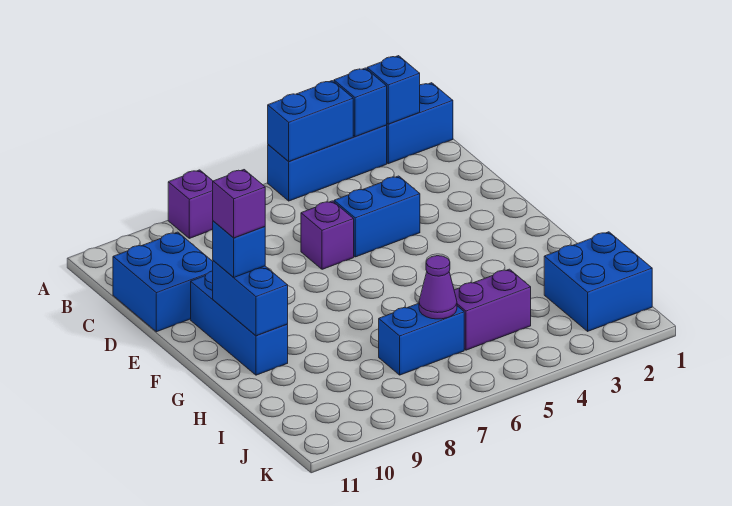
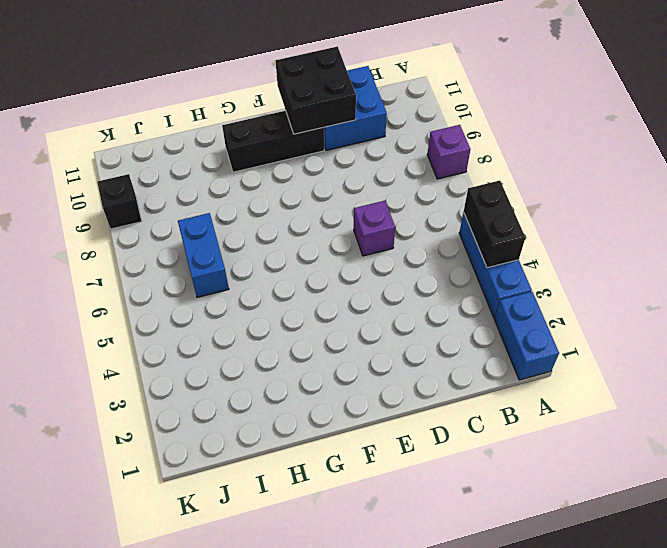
black brick A4:A5 level 2 -> blue brick A4:A5 level 2
black brick D10:E11 level 2 -> none
black brick E10:G10 level 1 -> blue brick E10:G10 level 1
black brick K9 level 1 -> none
none -> blue brick D4:D5 level 1
none -> blue brick I1:J2 level 1
none -> purple brick I4:I5 level 1

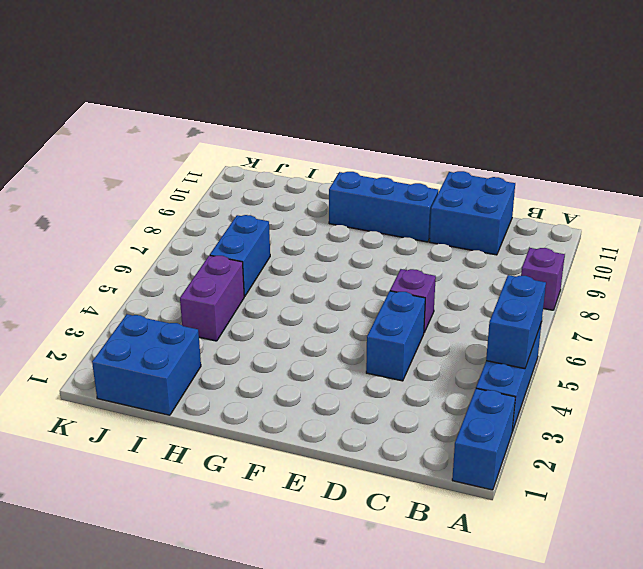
none -> blue brick A2 level 2
none -> blue brick A3 level 2
none -> blue brick F10:G10 level 2

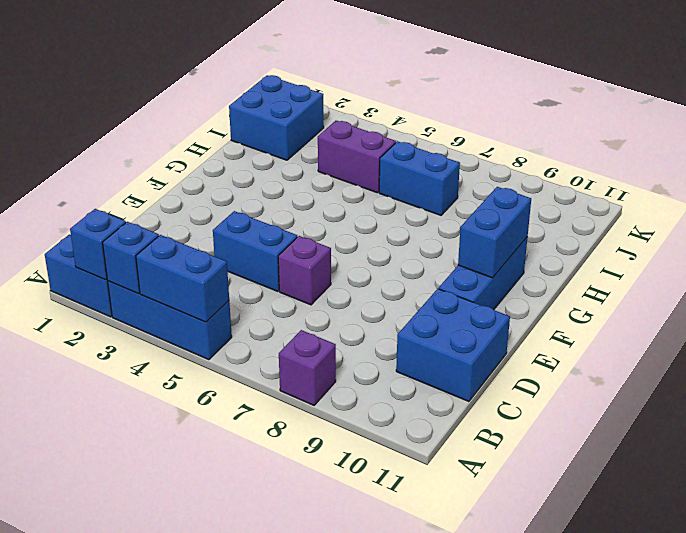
none -> purple cone I6 level 2
none -> blue brick F10 level 3
none -> purple brick F10 level 4

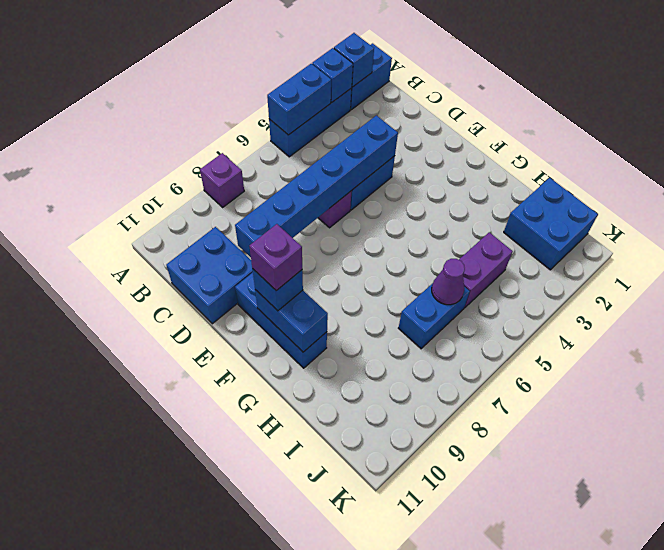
blue brick D4:D9 level 2 -> none

